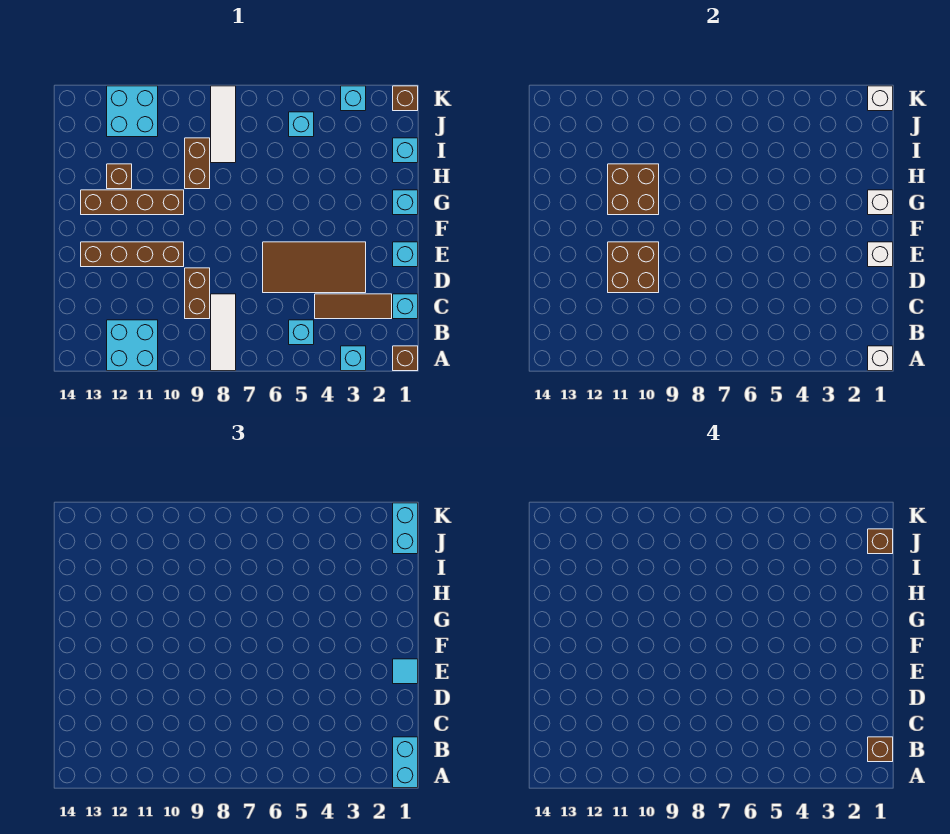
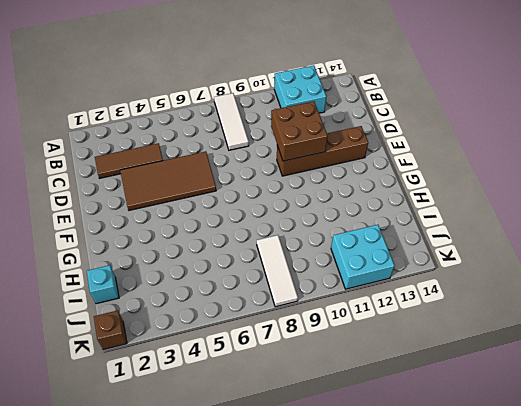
none -> brown brick A1 level 1
none -> cyan brick A3 level 1
none -> cyan brick B5 level 1
none -> cyan brick C1 level 1

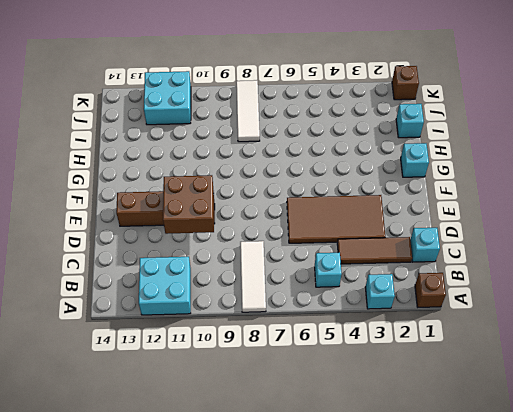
none -> brown brick C9:D9 level 1
none -> cyan brick E1 level 1
none -> brown brick G10:G13 level 1
none -> brown brick H9:I9 level 1

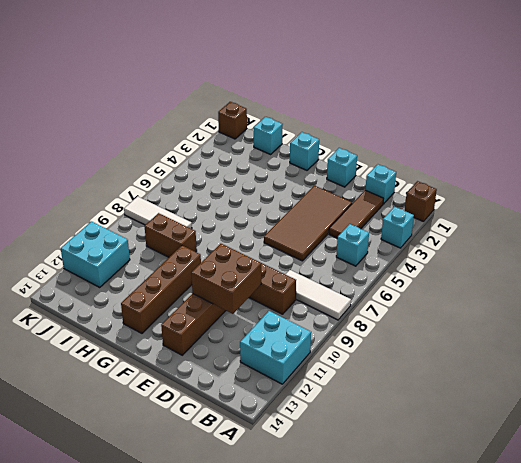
none -> brown brick H12 level 1
none -> cyan brick J5 level 1
none -> cyan brick K3 level 1
none -> white brick A1 level 2

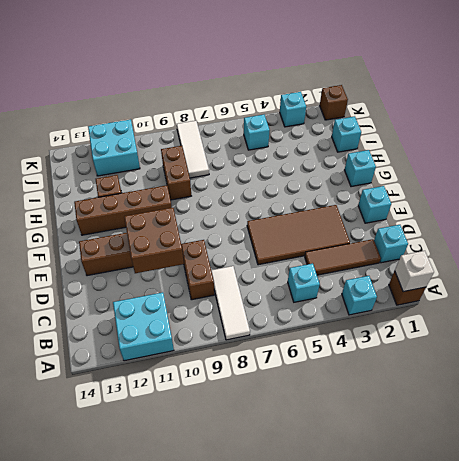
none -> white brick E1 level 2
none -> white brick G1 level 2
none -> brown brick G10:H11 level 2
none -> white brick K1 level 2

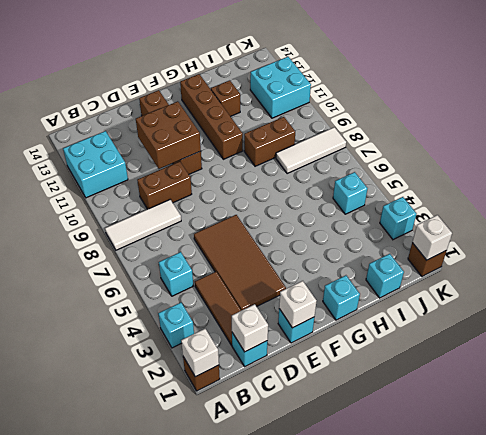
white brick C1 level 2 -> white brick G1 level 2
none -> brown brick G10:H11 level 2
none -> cyan brick A1:B1 level 3
none -> cyan tile E1 level 3
none -> cyan brick J1:K1 level 3

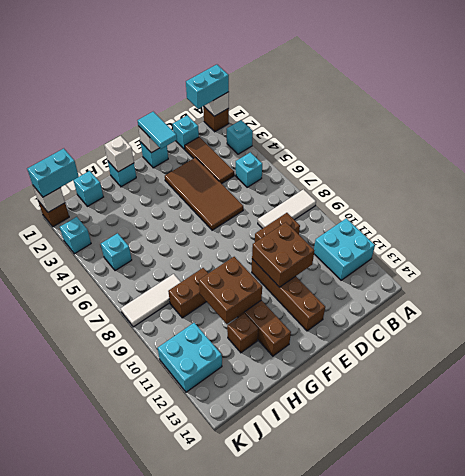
cyan tile E1:E2 level 3 -> cyan tile E1 level 3
none -> brown brick B1 level 4
none -> brown brick J1 level 4

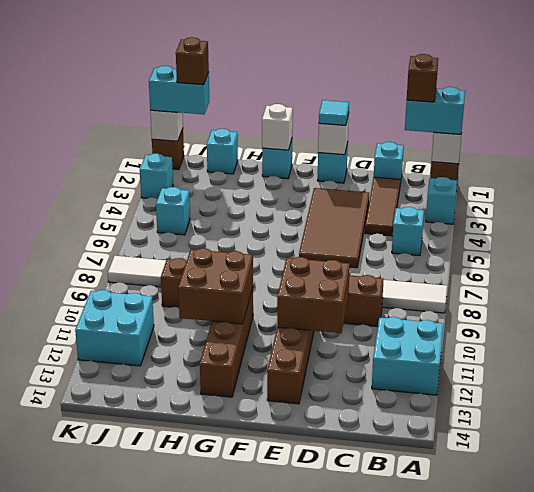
none -> brown brick H12 level 1

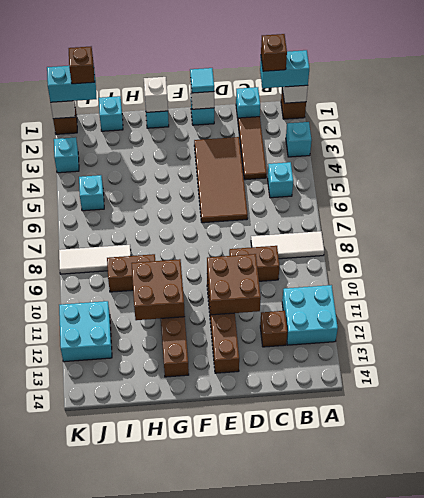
brown brick C12 level 1 -> brown brick H12 level 1

